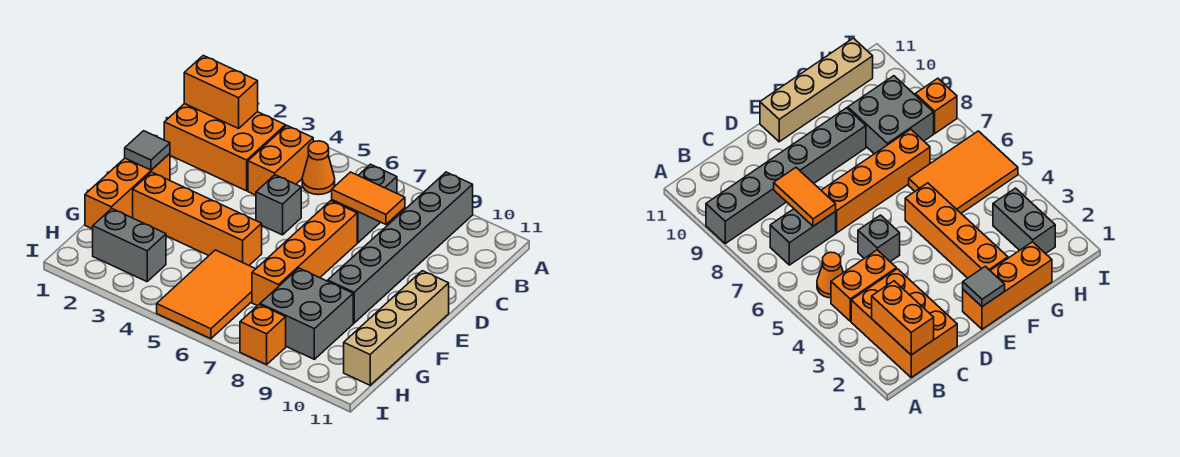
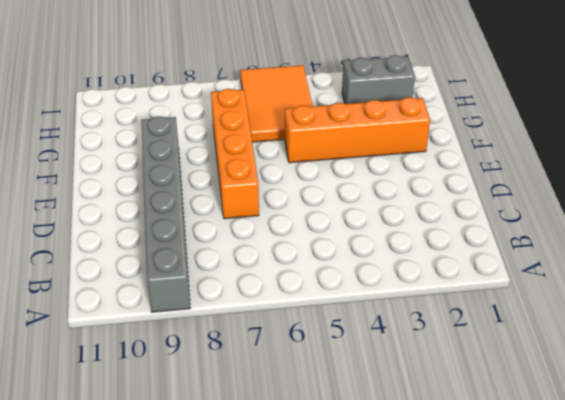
none -> orange brick B1:C3 level 1
none -> orange brick B4:C4 level 1
none -> orange cone B5 level 1

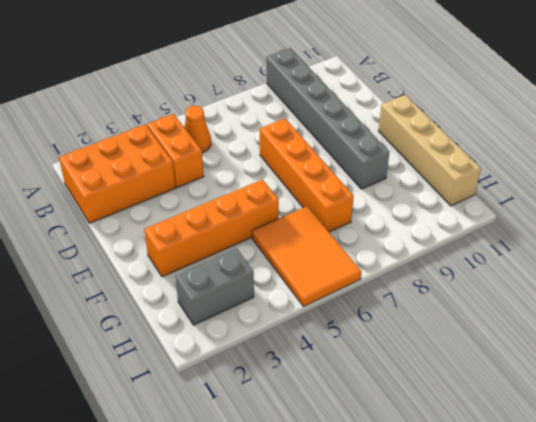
none -> grey brick B7:C7 level 1
none -> grey brick D5 level 1
none -> orange brick E1:G1 level 1

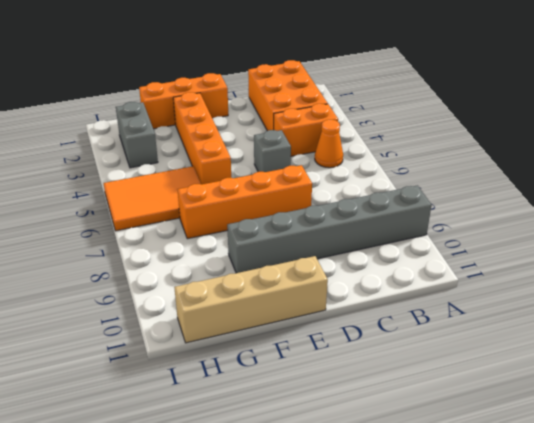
none -> grey brick B7:C7 level 1
none -> grey brick G8:H9 level 1
none -> orange brick I8 level 1

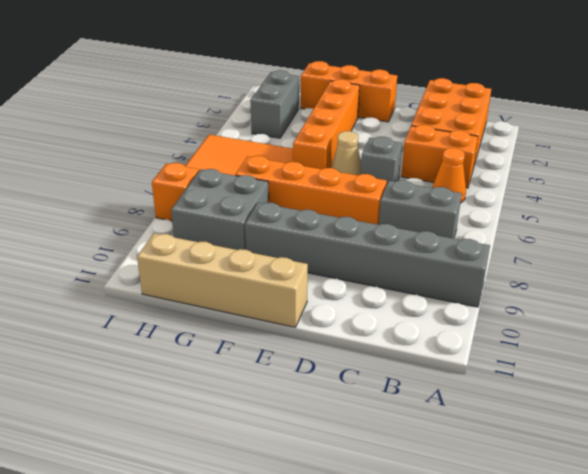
tan cone E5 level 1 -> none
none -> orange brick B1:B2 level 2
none -> orange tile C7:C8 level 2
none -> grey tile E1 level 2

